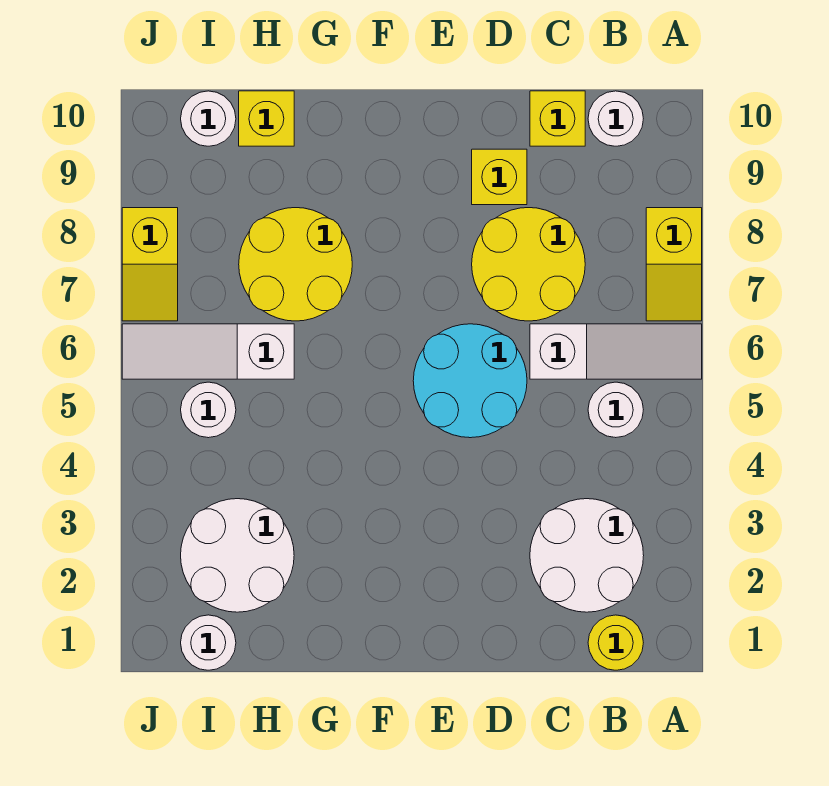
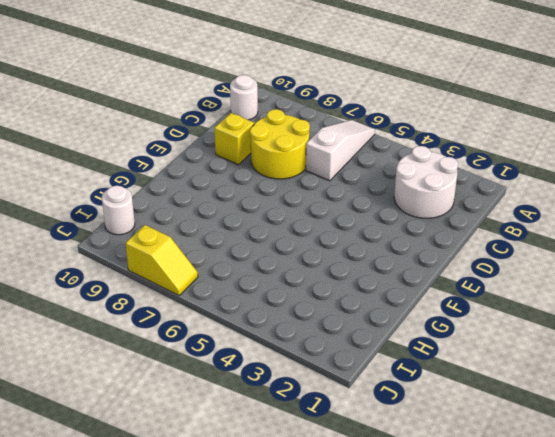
none -> yellow slope A7:A8 level 1 top 8
none -> yellow round brick B1 level 1
none -> white round brick B5 level 1

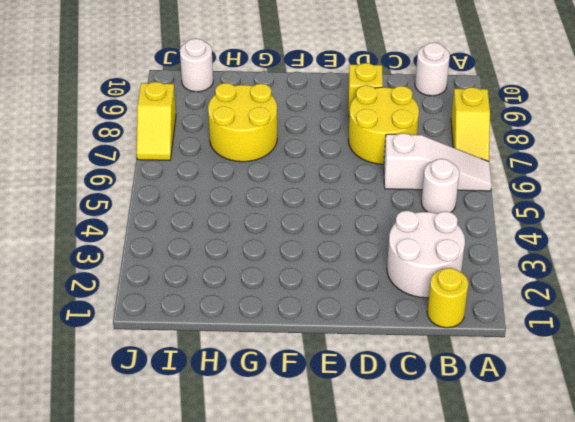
none -> yellow brick C10 level 1
none -> cyan round brick D5:E6 level 1
none -> white round brick H2:I3 level 1

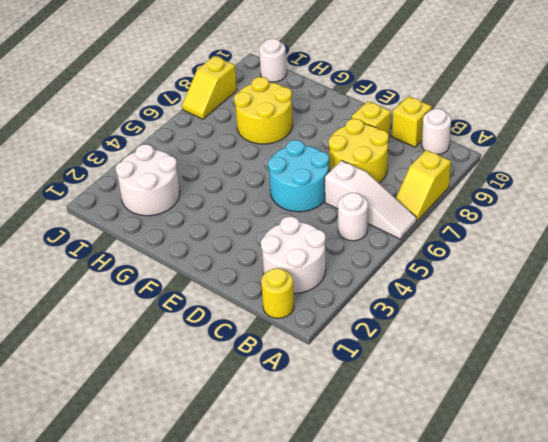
none -> white slope H6:J6 level 1 top H
none -> yellow brick H10 level 1
none -> white round brick I1 level 1

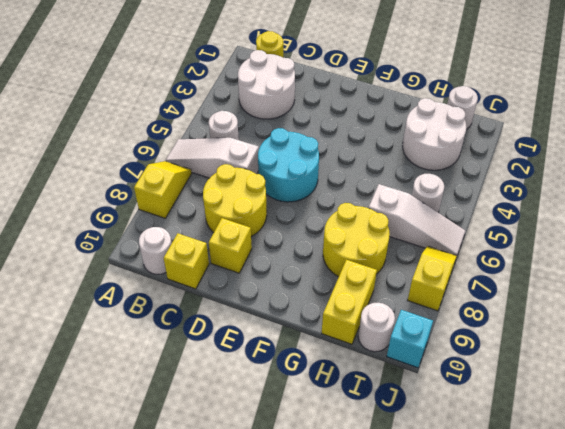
yellow brick H9:H10 level 1 -> yellow brick H10 level 1
cyan brick J10 level 1 -> none

